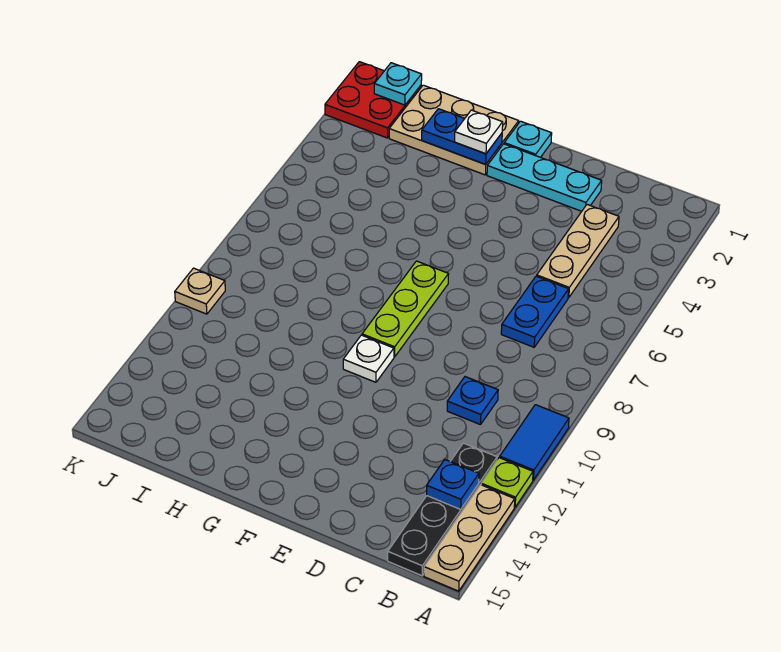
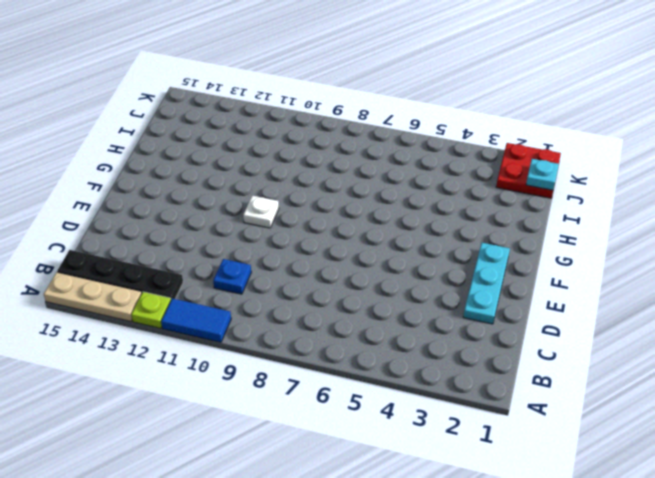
none -> tan plate C3:C5 level 1
none -> blue plate C6:C7 level 1
none -> cyan plate F1 level 1

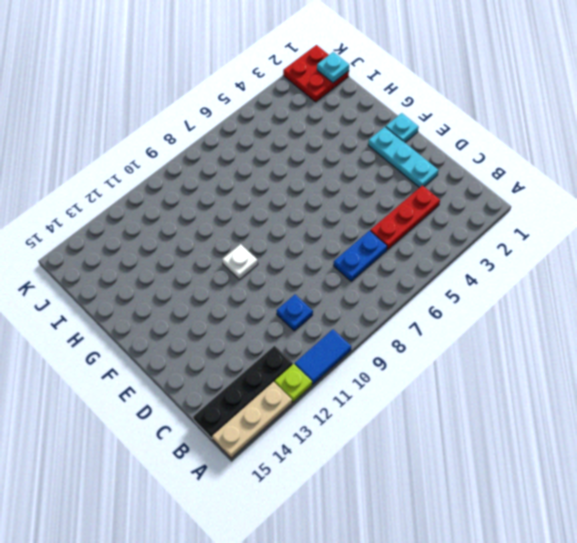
red plate C3:C5 level 1 -> tan plate C3:C5 level 1
none -> lime plate F7:F9 level 1
none -> tan plate G1:I2 level 1
none -> tan plate K10 level 1

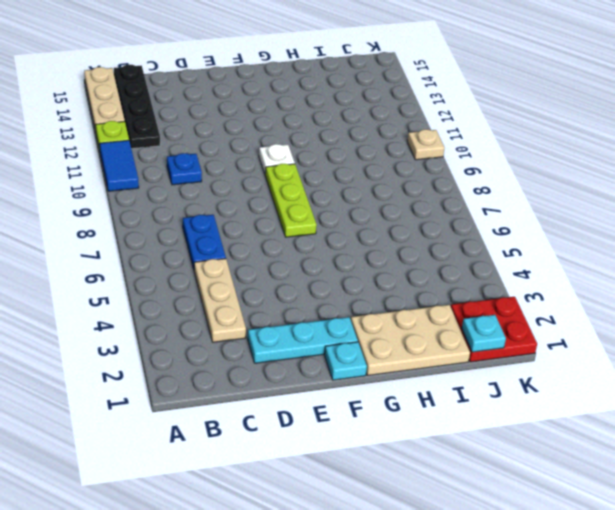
none -> blue plate B13 level 2
none -> blue plate G2:H2 level 2
none -> white plate G2 level 3

